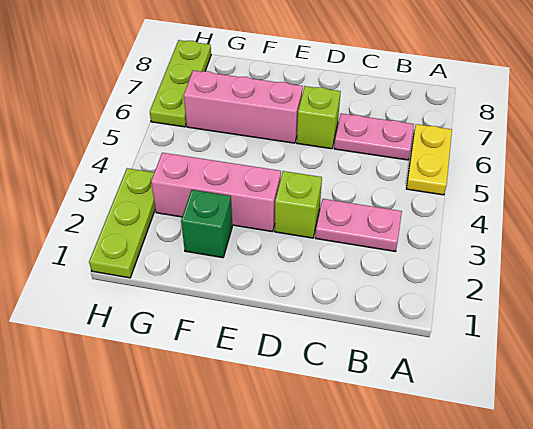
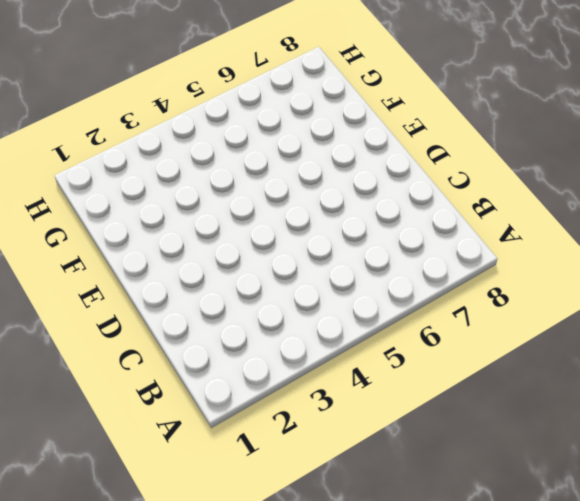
none -> yellow plate A5:A6 level 1
none -> pink plate B3:C3 level 1

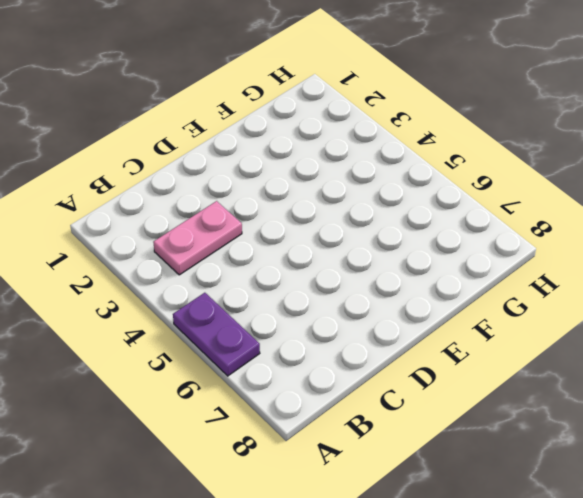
purple plate A5:A6 level 1 -> yellow plate A5:A6 level 1
none -> pink plate B6:C6 level 1
none -> lime brick D3 level 1

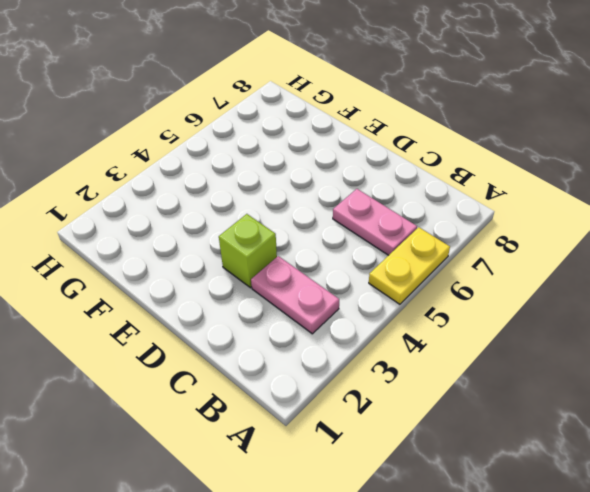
none -> lime brick D6 level 1
none -> pink brick E3:G3 level 1

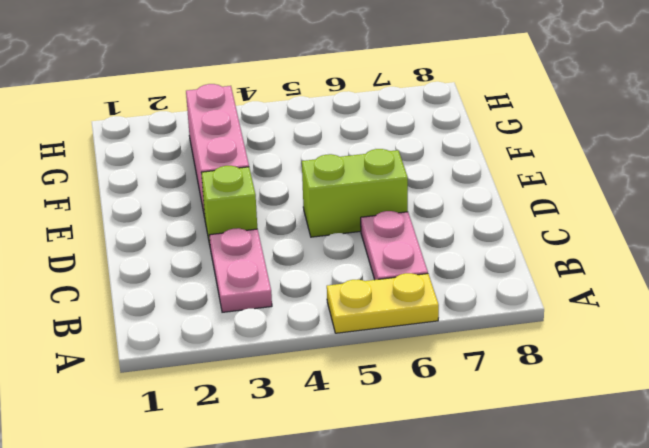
lime brick D5:D6 level 1 -> lime brick D6 level 1
none -> pink brick E6:G6 level 1
none -> green brick F2 level 1

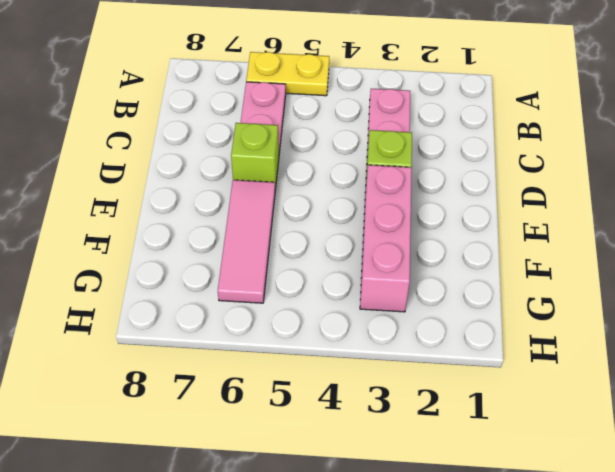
pink tile E6:G6 level 1 -> pink brick E6:G6 level 1
none -> green brick F2 level 1
none -> lime plate H1:H3 level 1

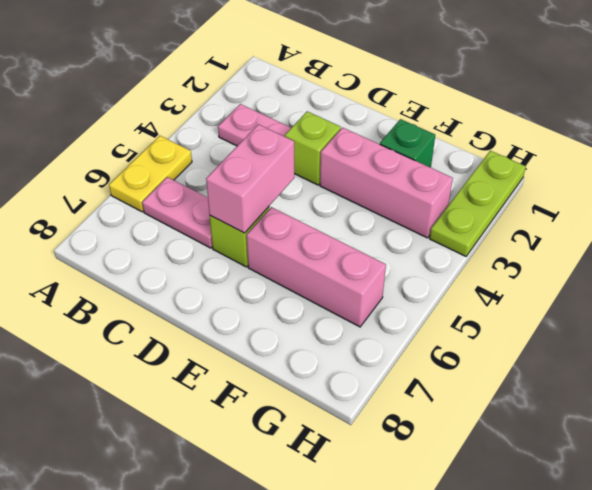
pink brick D5:D6 level 2 -> none
none -> lime plate H6:H8 level 1

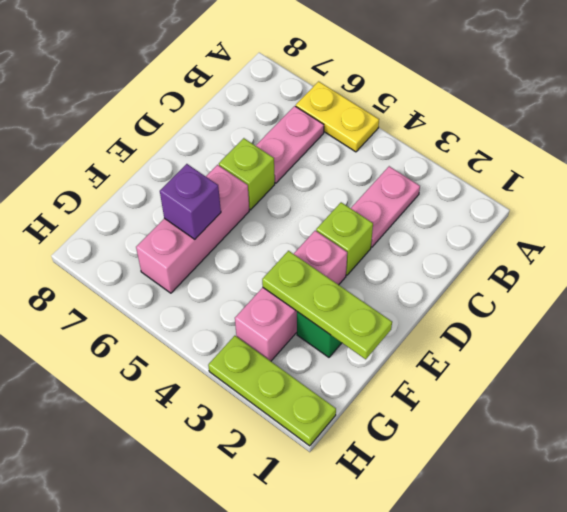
lime plate F1:F3 level 2 -> lime plate H6:H8 level 1
purple brick F6 level 2 -> none

